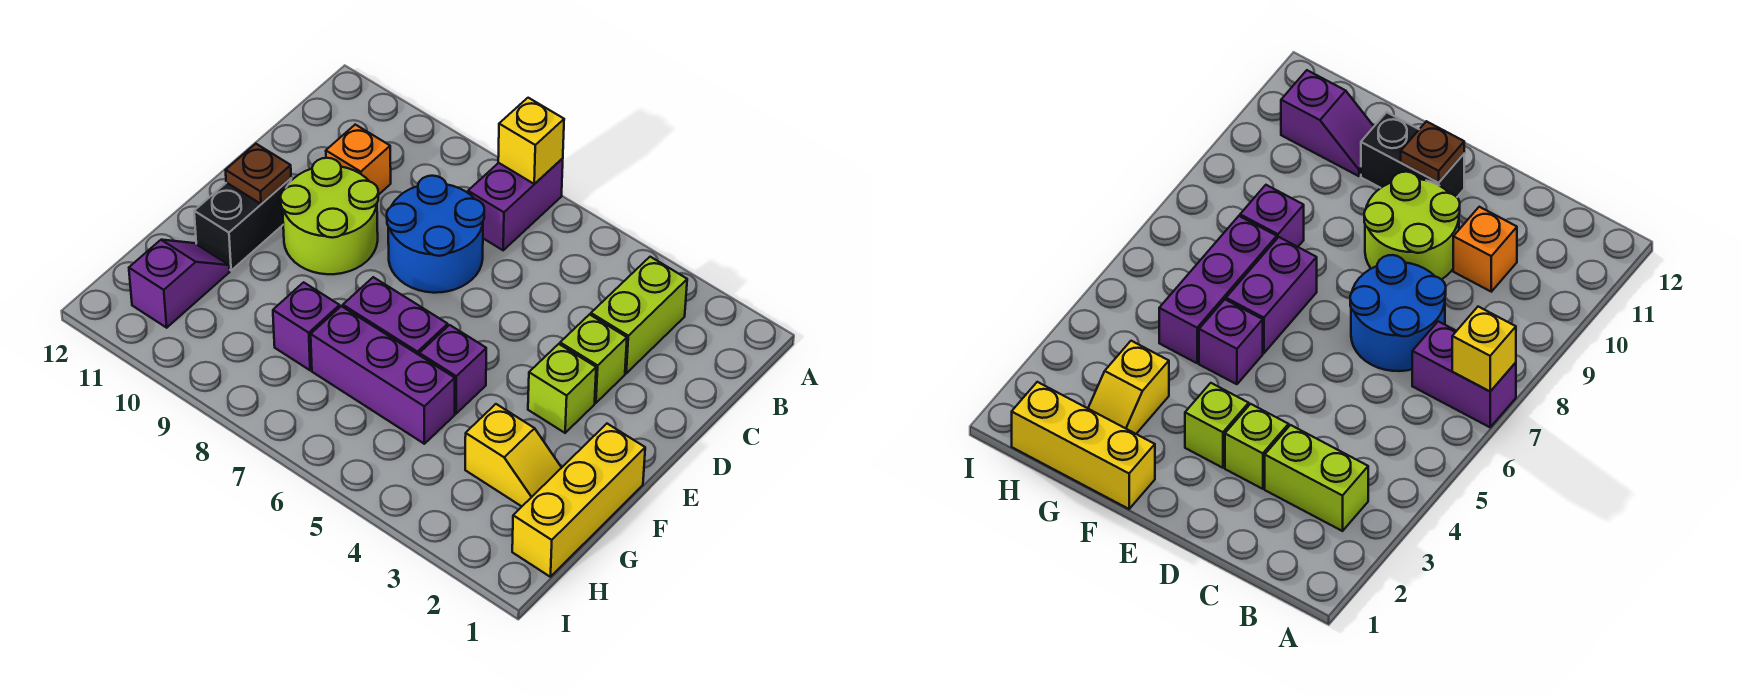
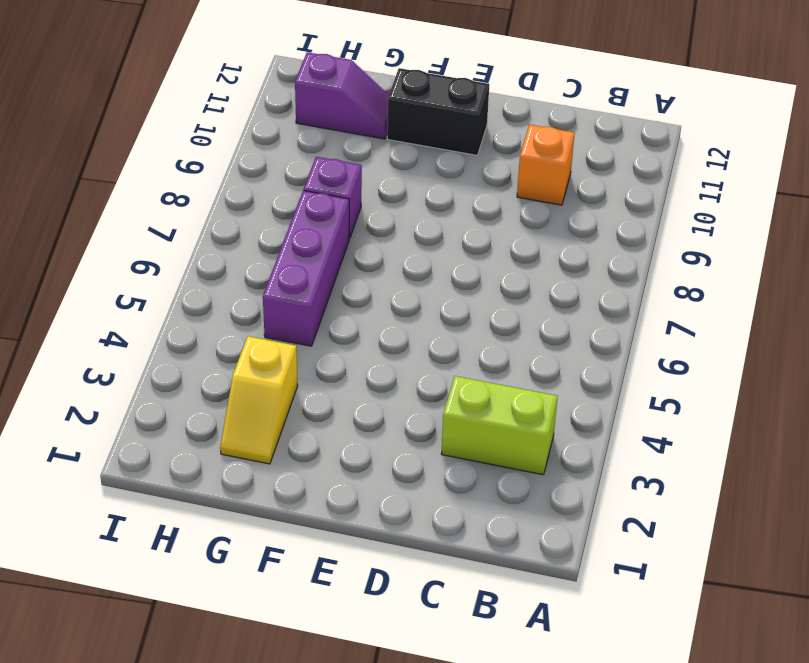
none -> purple brick A7:B7 level 1
none -> blue round brick C7:D8 level 1
none -> lime brick D3 level 1

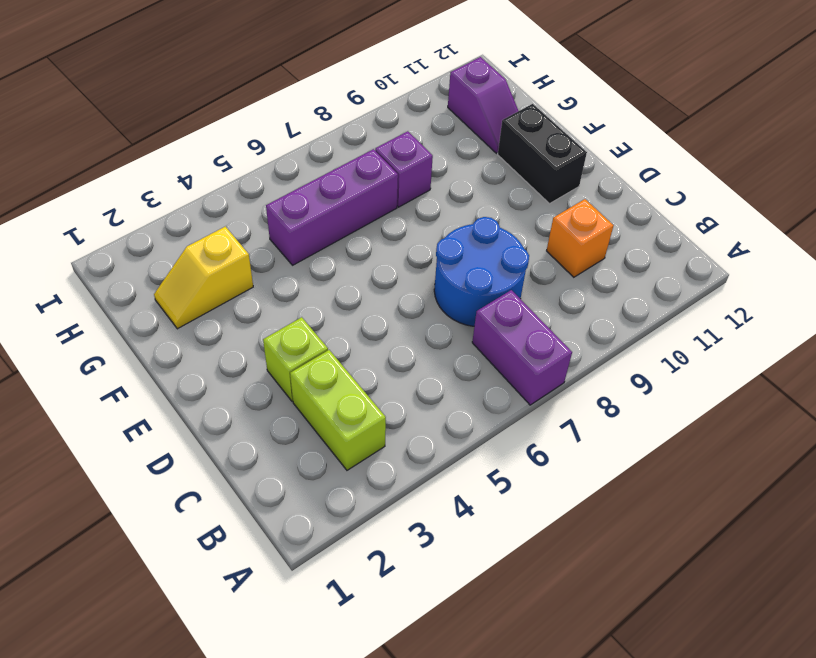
none -> lime round brick D9:E10 level 1
none -> lime brick E3 level 1
none -> yellow brick F1:H1 level 1

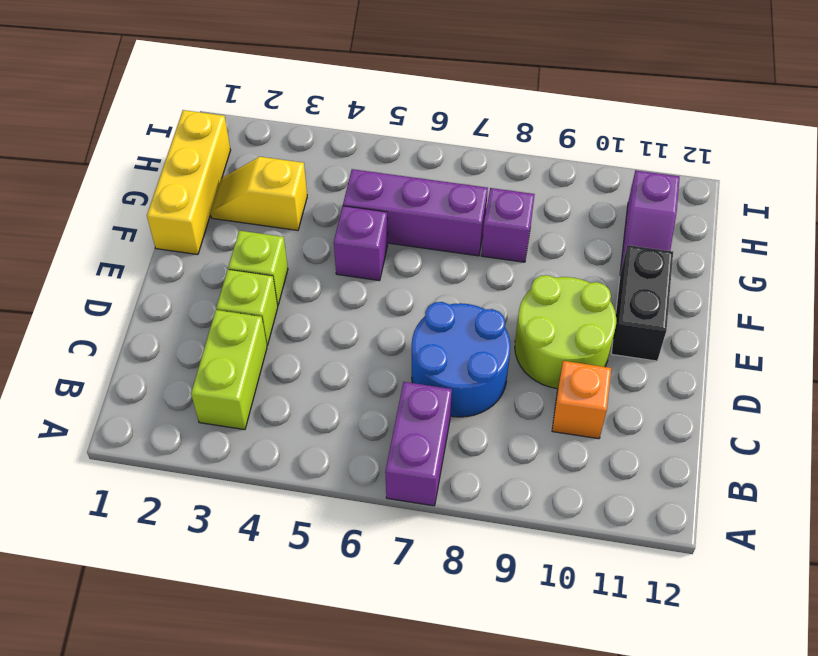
none -> purple brick F6:F7 level 1
none -> yellow brick A7 level 2
none -> brown plate E11 level 2

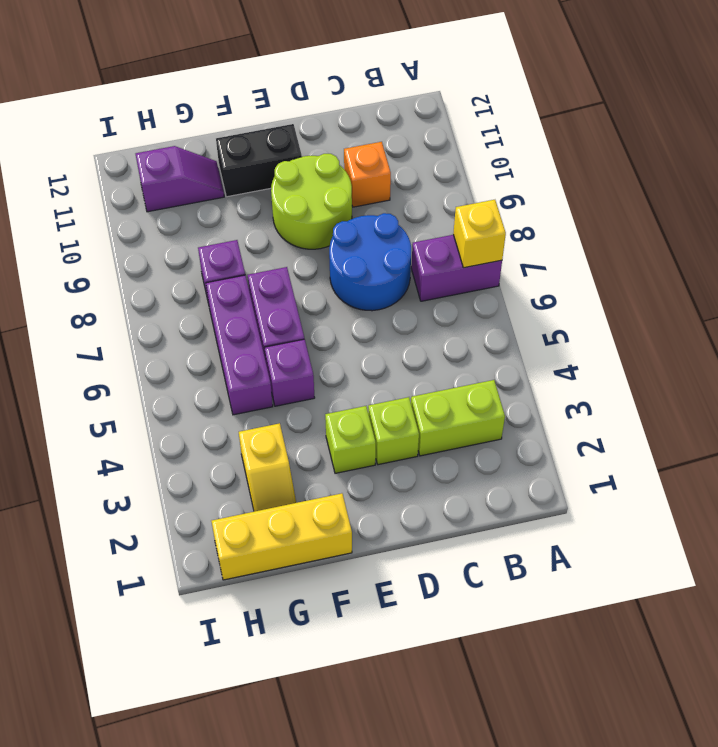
none -> brown plate E11 level 2

